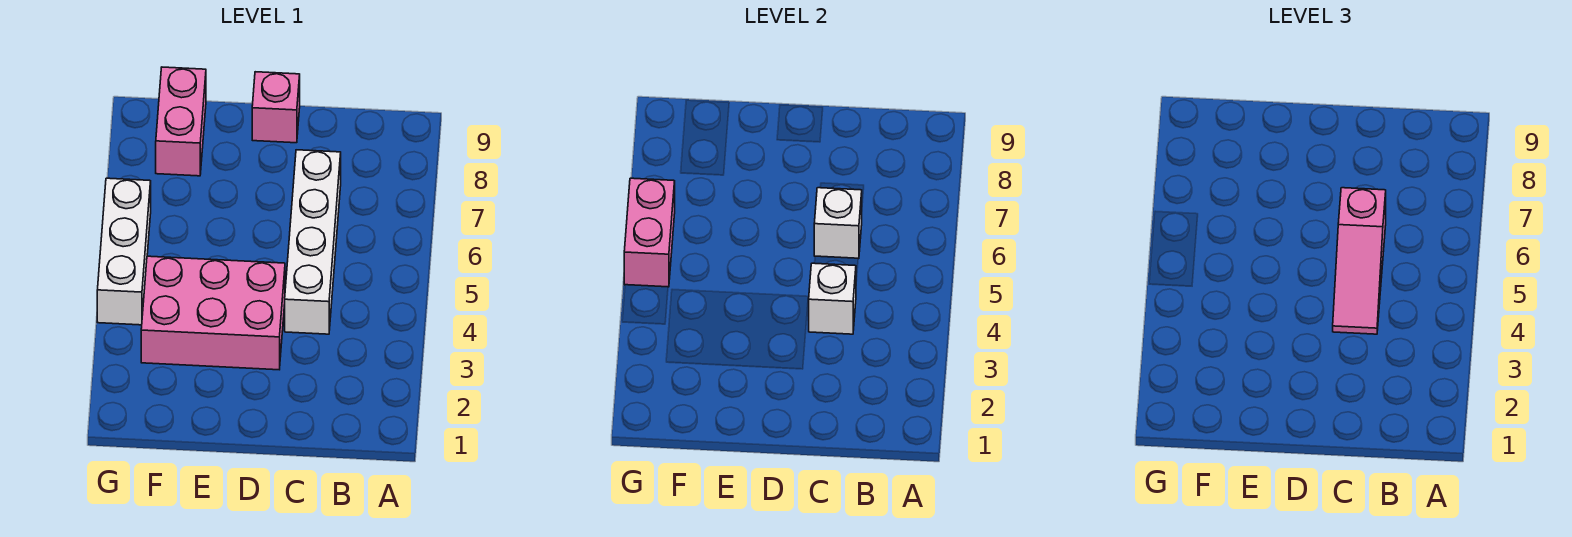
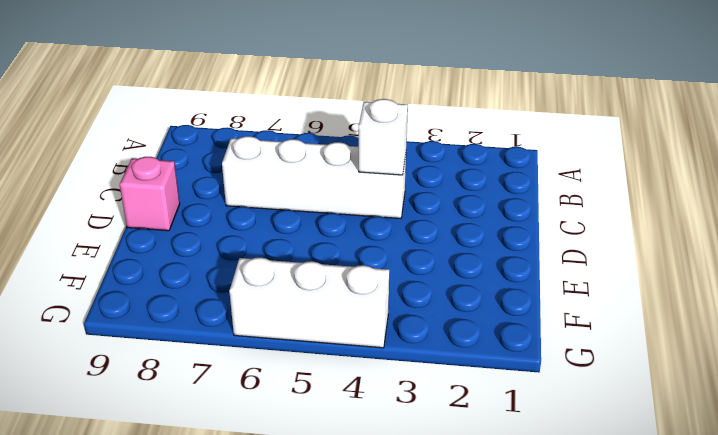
none -> pink brick D3:F4 level 1
none -> pink brick F8:F9 level 1

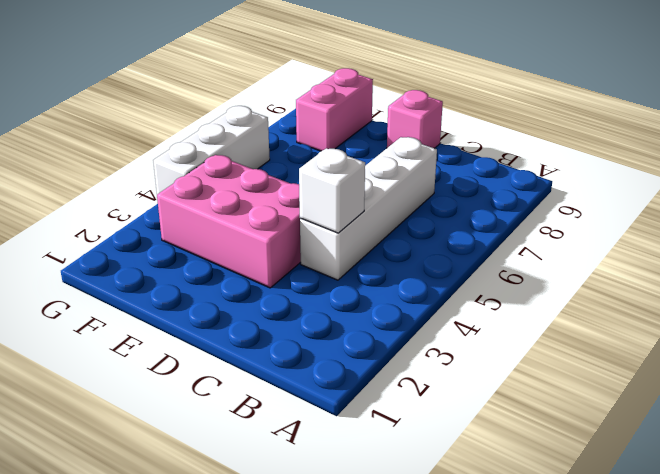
none -> white brick C6 level 2
none -> pink brick G5:G6 level 2

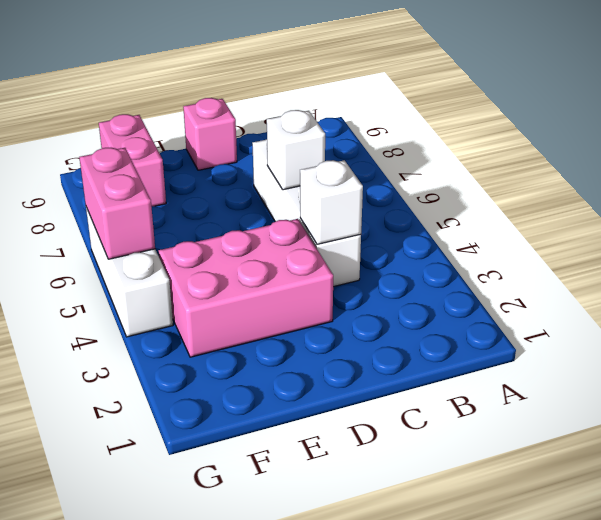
none -> pink slope C4:C6 level 3 top 6

